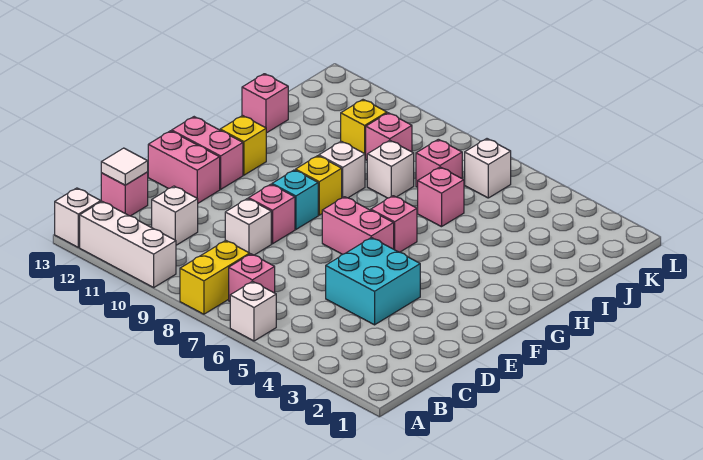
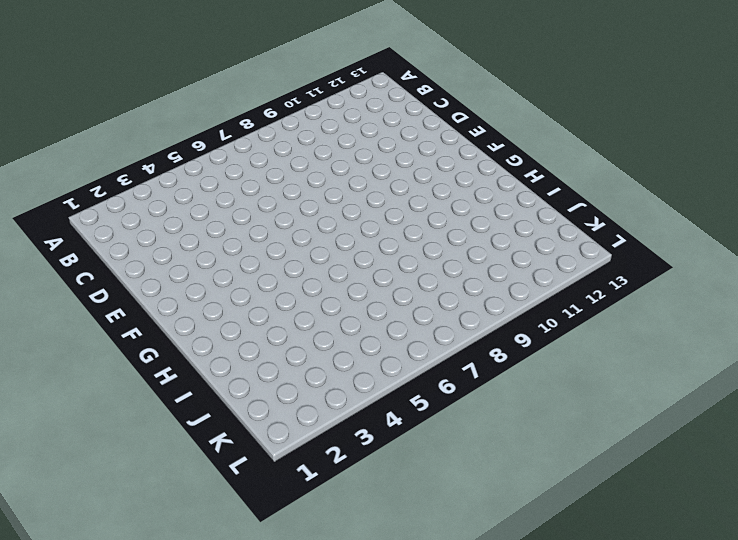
none -> white brick A6 level 1
none -> yellow brick A8:B8 level 1
none -> white brick A10:A12 level 1

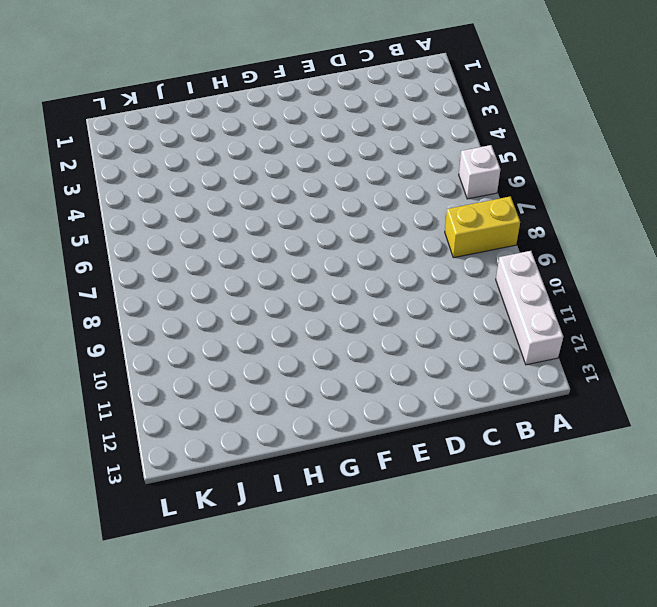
none -> white brick A13 level 1
none -> pink brick B7 level 1
none -> white brick C11 level 1

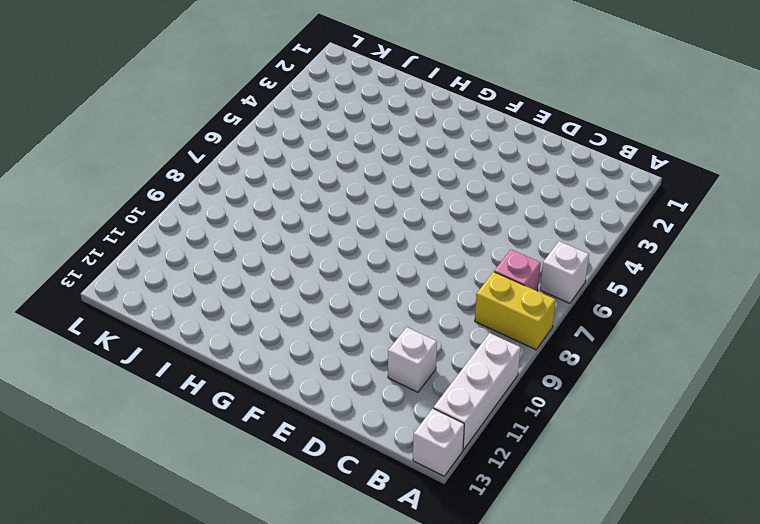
none -> pink brick C13 level 1
none -> cyan brick D4:E5 level 1
none -> white brick D9 level 1

